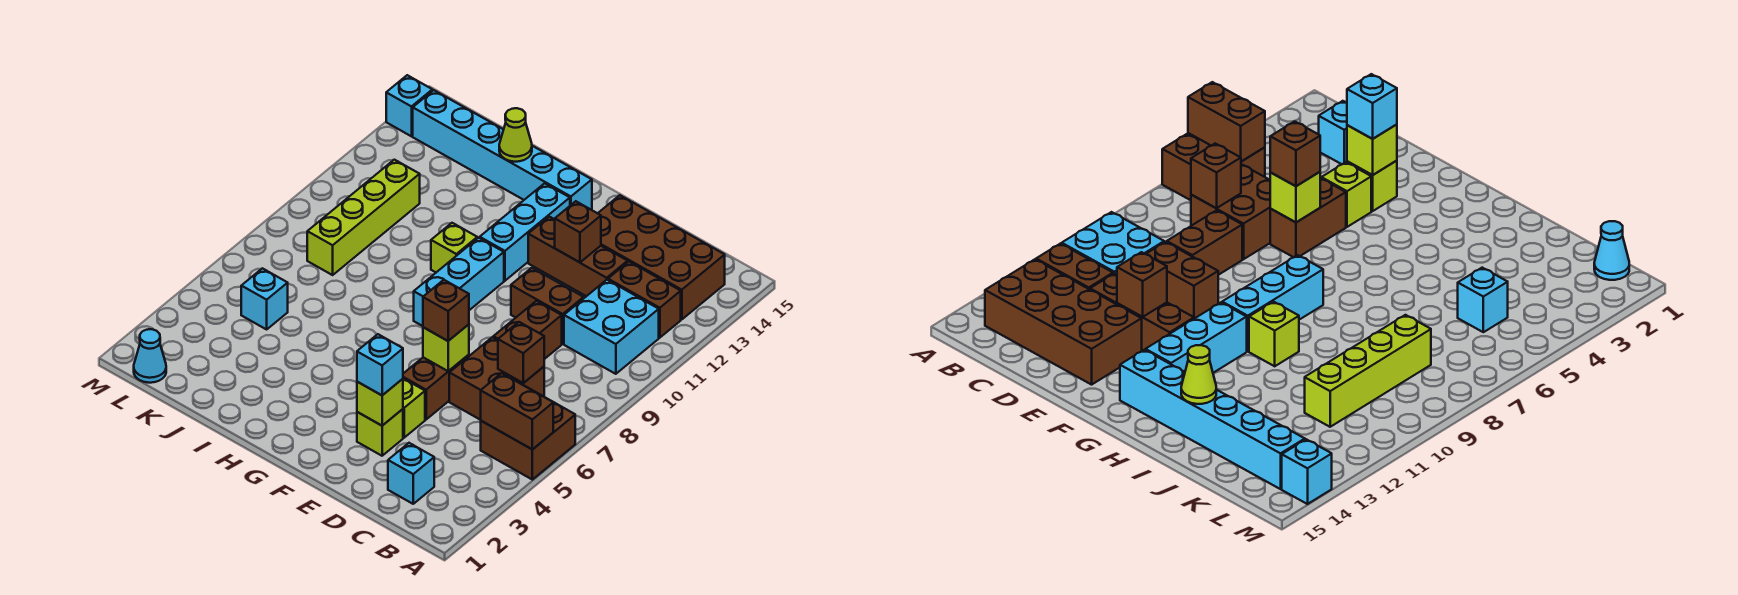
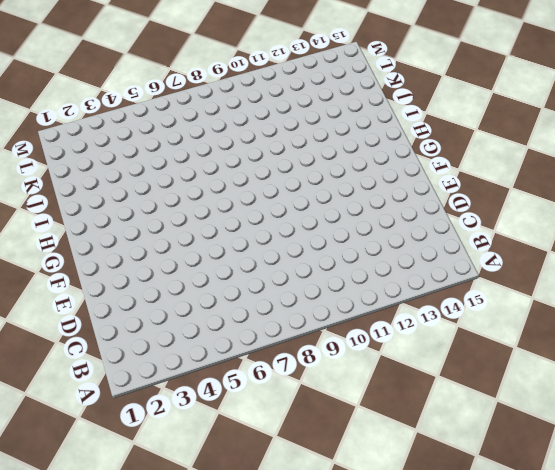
none -> brown brick A5:B6 level 1
none -> cyan brick B10:C11 level 1
none -> brown brick B12:C12 level 1

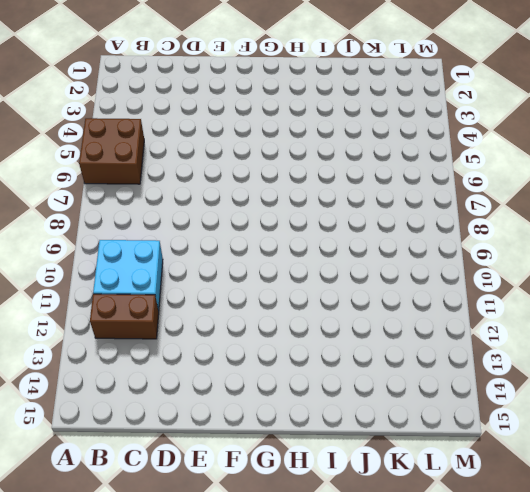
none -> brown brick B13:E14 level 1
none -> cyan brick C2 level 1
none -> brown brick C6:D7 level 1

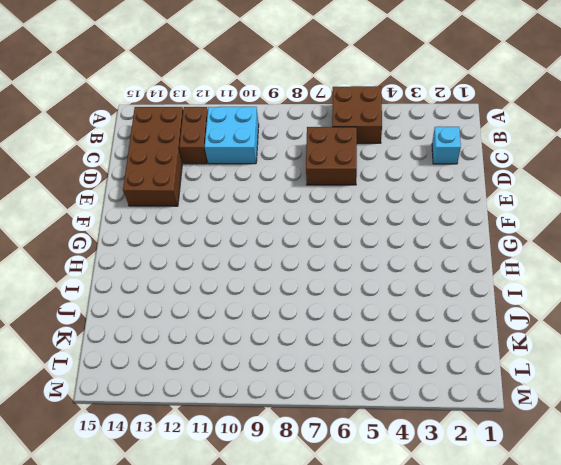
none -> brown brick D8:D9 level 1
none -> brown brick D10:E10 level 1
none -> brown brick D12:F12 level 1

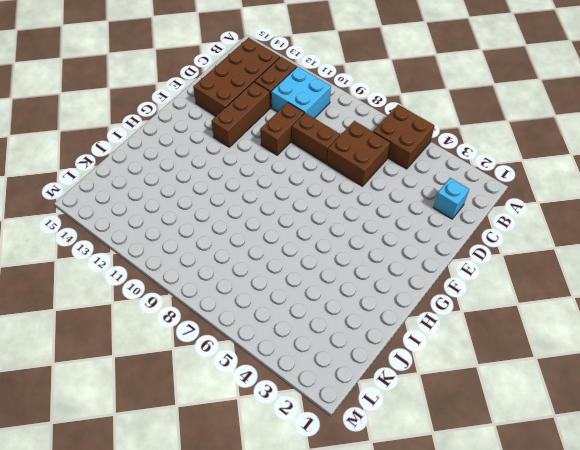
none -> lime brick E3 level 1
none -> lime brick E4 level 1
none -> brown brick E5:E6 level 1

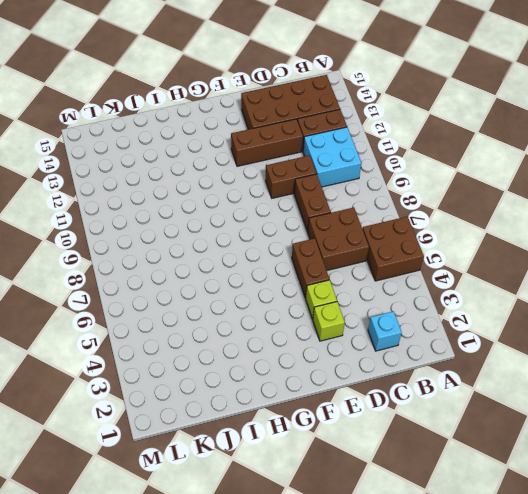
none -> cyan brick G8:G10 level 1
none -> cyan brick G11:G13 level 1
none -> cyan brick G14:L14 level 1

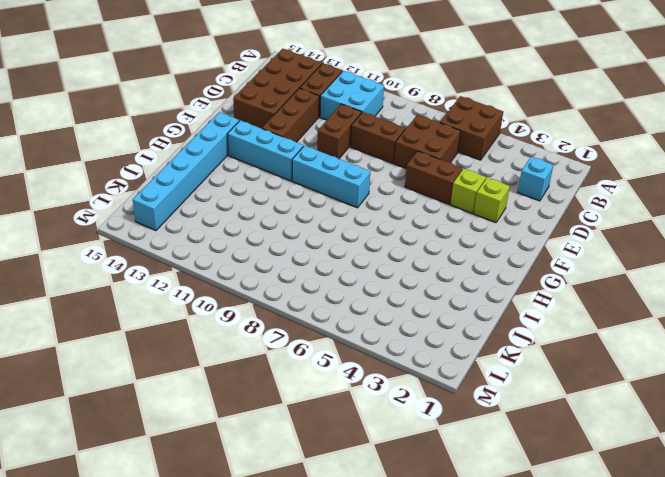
none -> lime brick H10 level 1
none -> cyan brick K5 level 1
none -> lime brick K8:K11 level 1

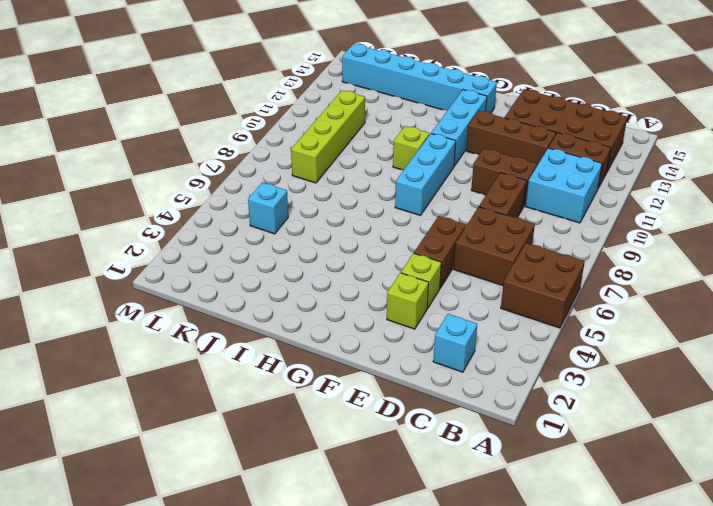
none -> cyan cone L1 level 1
none -> cyan brick M14 level 1
none -> brown brick A5:B5 level 2

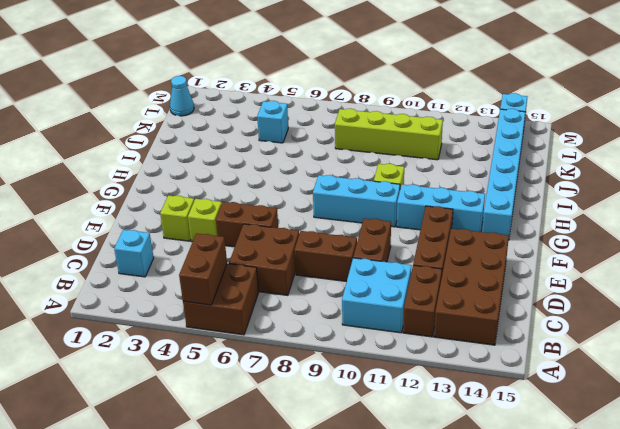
none -> brown brick C7 level 2
none -> lime brick E3 level 2
none -> lime brick E6 level 2

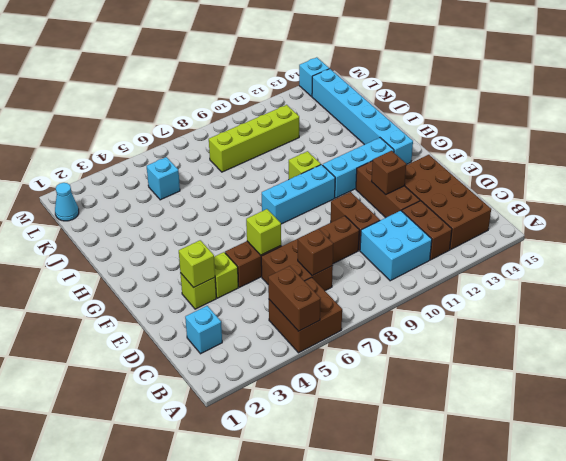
none -> lime cone I14 level 2
none -> cyan brick E3 level 3
none -> brown brick E6 level 3

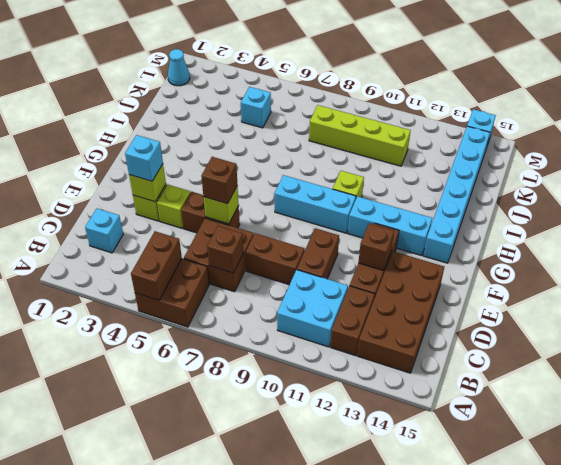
none -> lime cone I14 level 2

